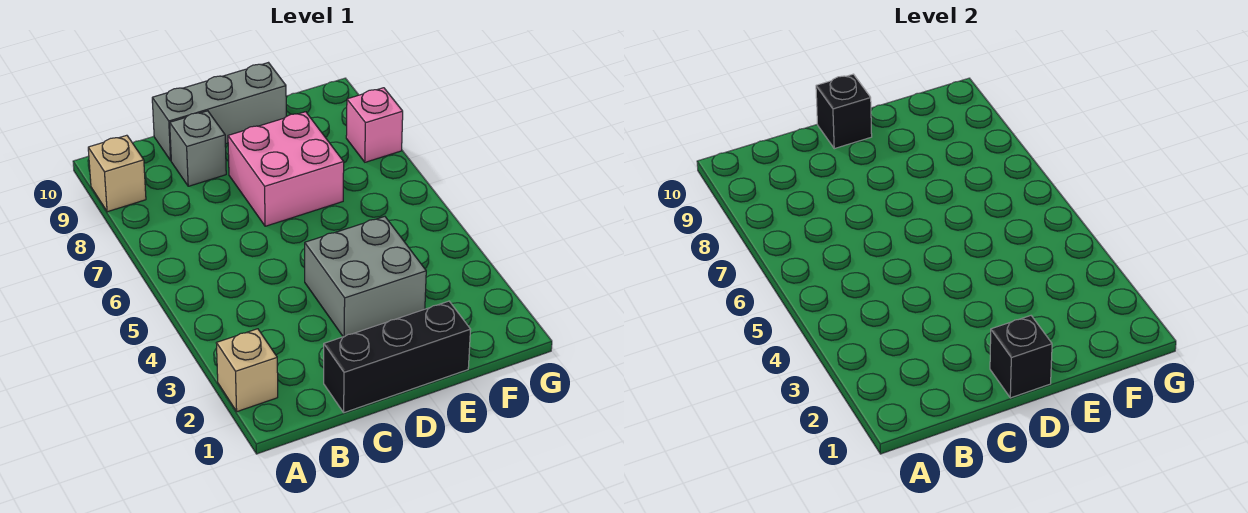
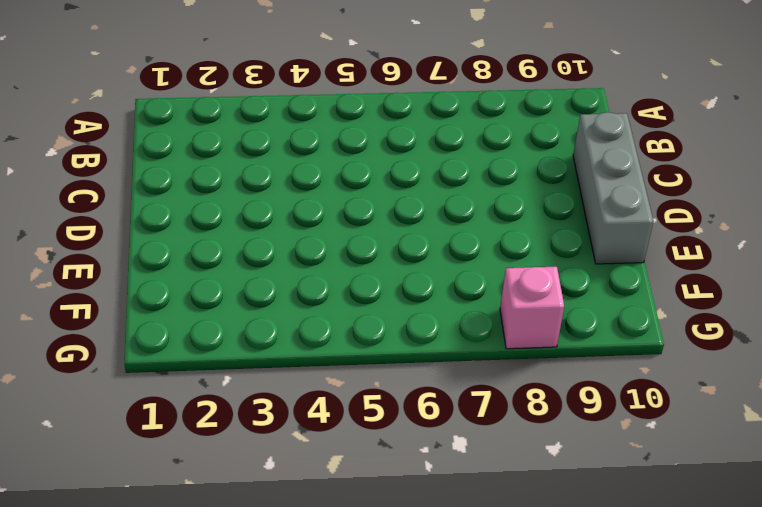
none -> tan brick A2 level 1
none -> tan brick A9 level 1

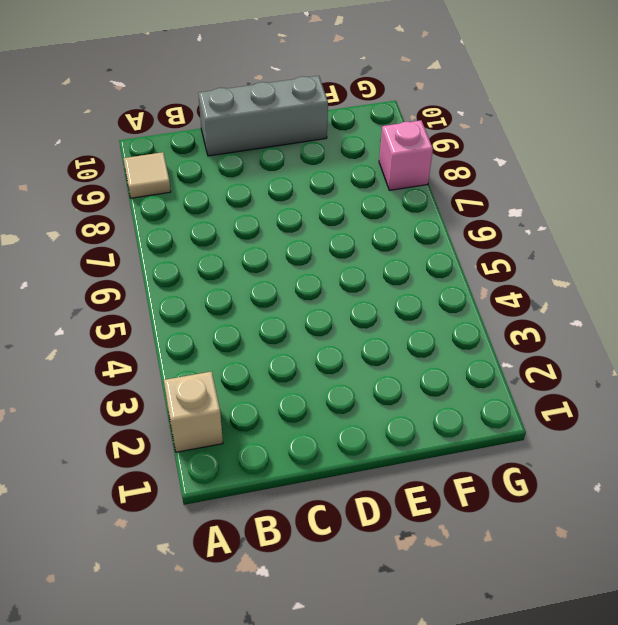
tan tile A9 level 1 -> tan brick A9 level 1
none -> black brick C1:E1 level 1
none -> grey brick C9 level 1

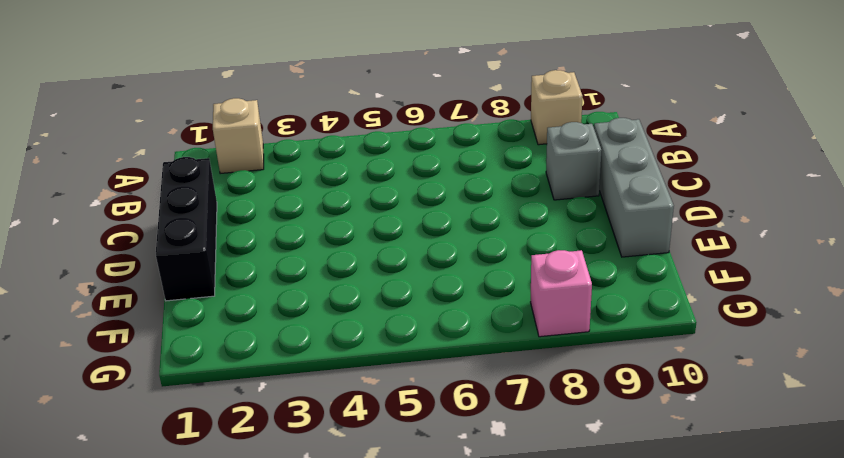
none -> grey brick D3:E4 level 1
none -> pink brick D7:E8 level 1

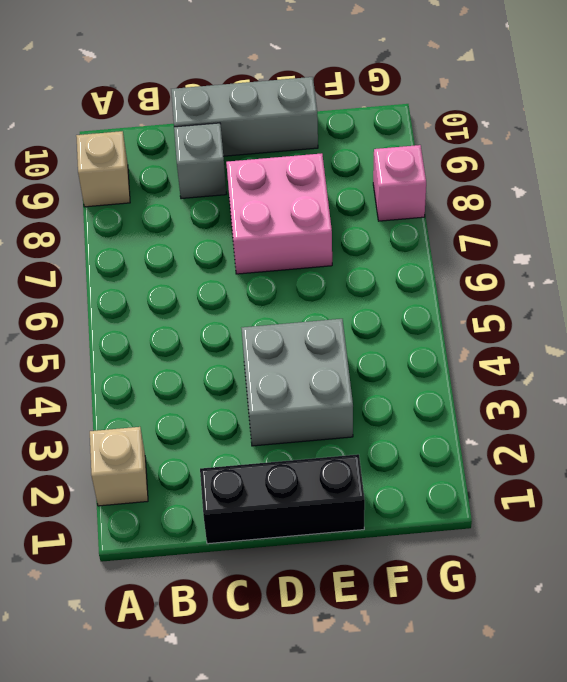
none -> black brick D1 level 2
none -> black brick D10 level 2

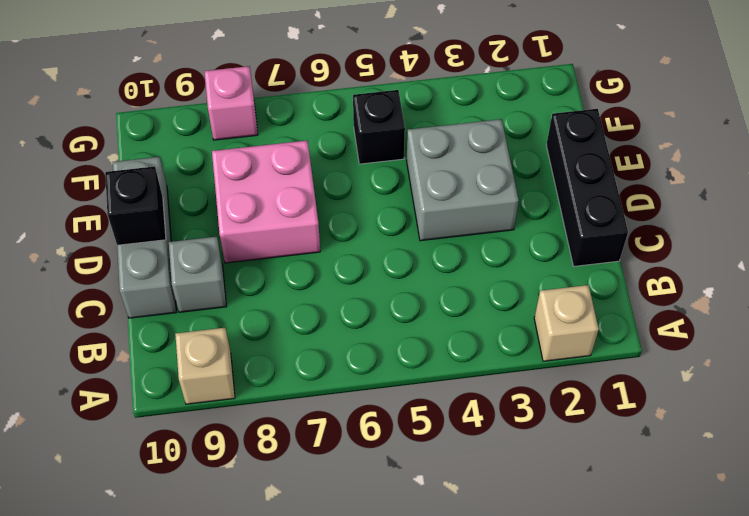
black brick F5 level 1 -> black brick D1 level 2

